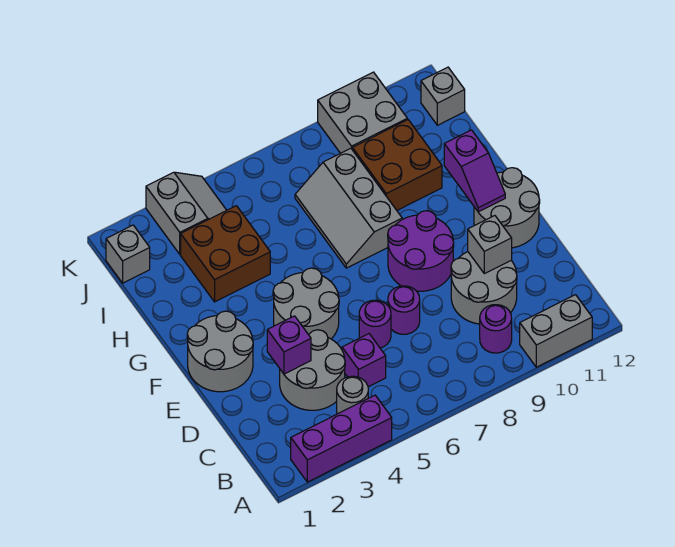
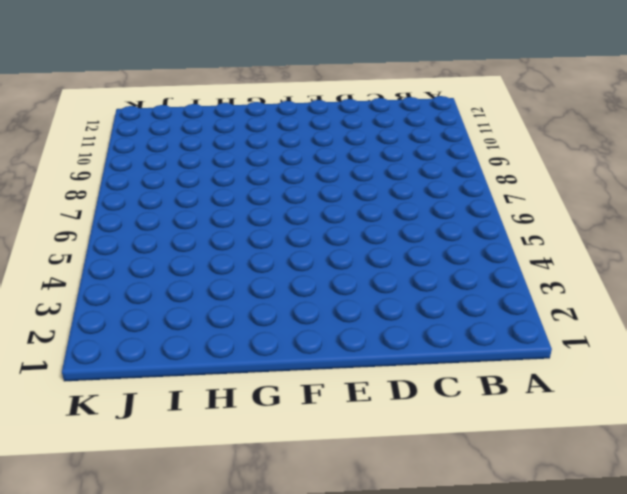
none -> purple brick A2:A4 level 1
none -> grey brick A10:A11 level 1
none -> grey round brick B4 level 1

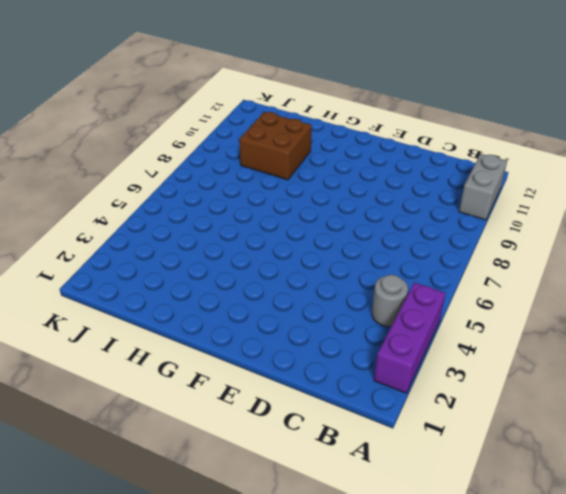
none -> purple round brick B9 level 1
none -> grey round brick C3:D4 level 1
none -> purple brick C5 level 1

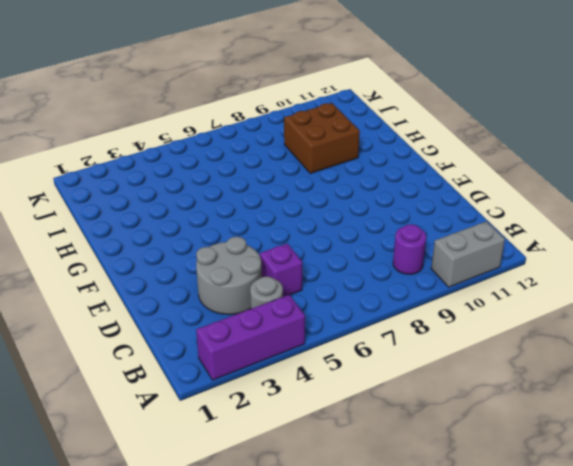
none -> grey round brick C9:D10 level 1
none -> purple round brick D6 level 1
none -> purple round brick D7 level 1

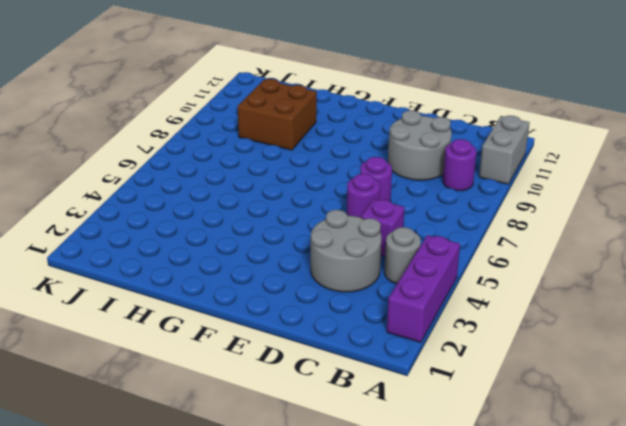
none -> grey round brick E1:F2 level 1
none -> grey round brick E4:F5 level 1
none -> purple round brick E8:F9 level 1

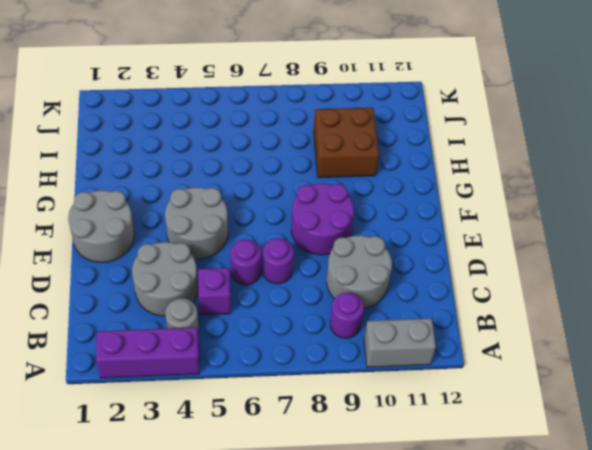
none -> grey round brick E11:F12 level 1
none -> grey slope G7:I8 level 1 top 8
none -> brown brick H3:I4 level 1

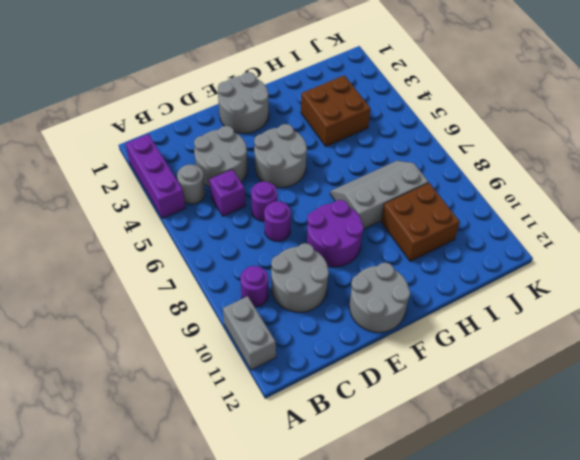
none -> grey brick J1 level 1
none -> grey slope J3:K4 level 1 top 3
none -> grey brick J9:K10 level 1

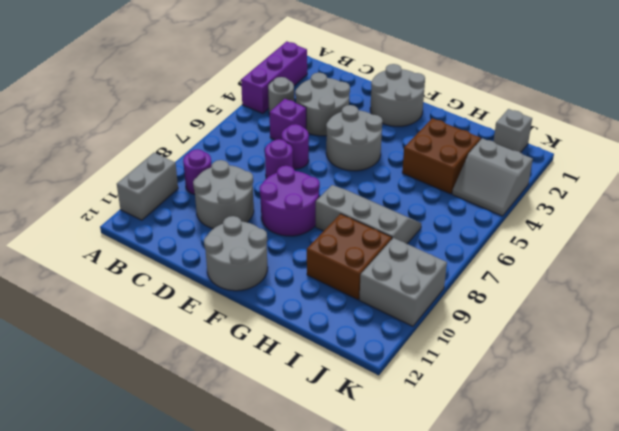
none -> grey brick J12 level 1
none -> purple brick D3 level 2
none -> grey brick D10 level 2

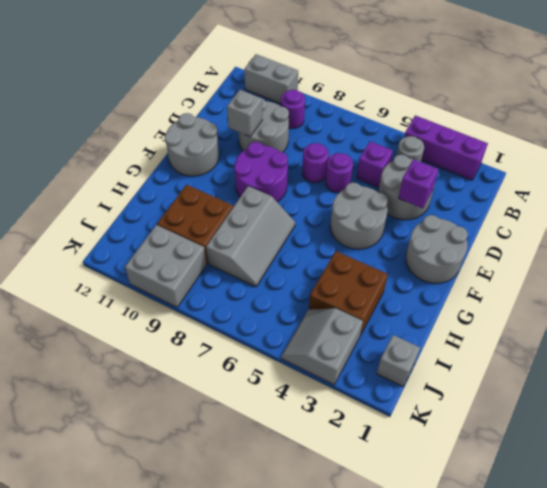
none -> grey brick J12 level 1
none -> purple slope F11:G11 level 2 top G

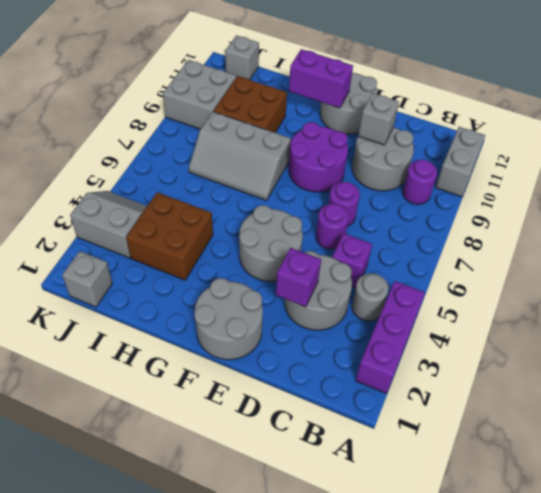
purple brick F11:G11 level 2 -> purple slope F11:G11 level 2 top G

